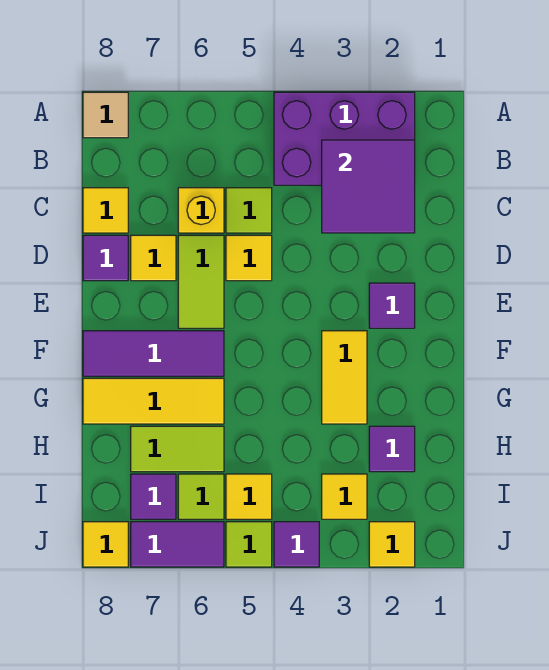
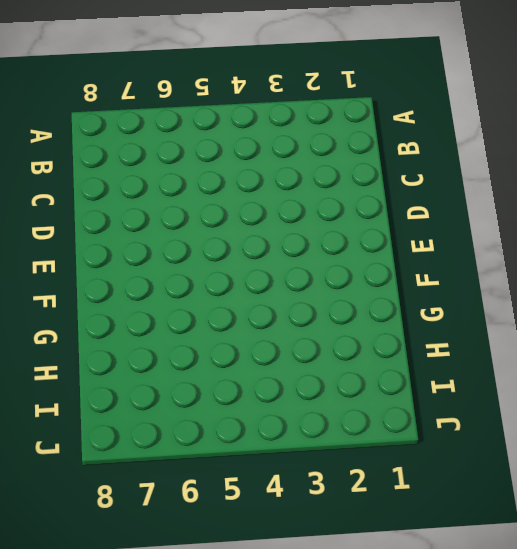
none -> purple brick A2:B4 level 1
none -> tan tile A8 level 1
none -> lime tile C5 level 1

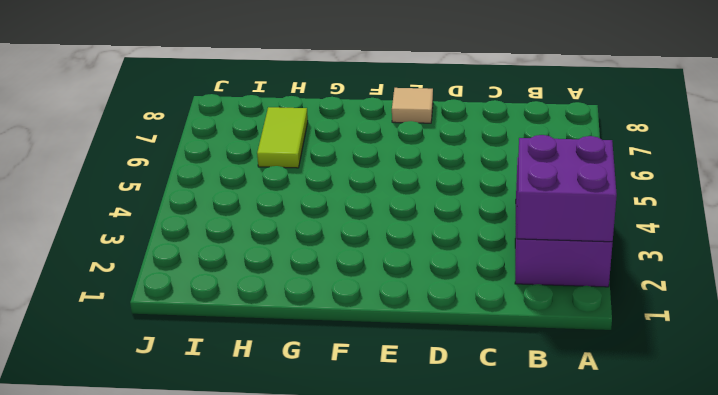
purple brick A2:B3 level 2 -> purple tile B2:C3 level 2
tan tile E8 level 1 -> tan tile A8 level 1
none -> lime tile C5 level 1
none -> yellow brick C6 level 1
none -> yellow tile C8 level 1

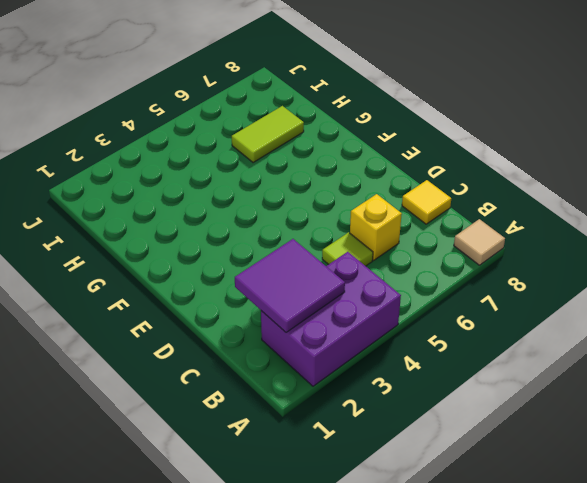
none -> yellow tile D5 level 1
none -> lime tile D6:E6 level 1
none -> yellow tile D7 level 1

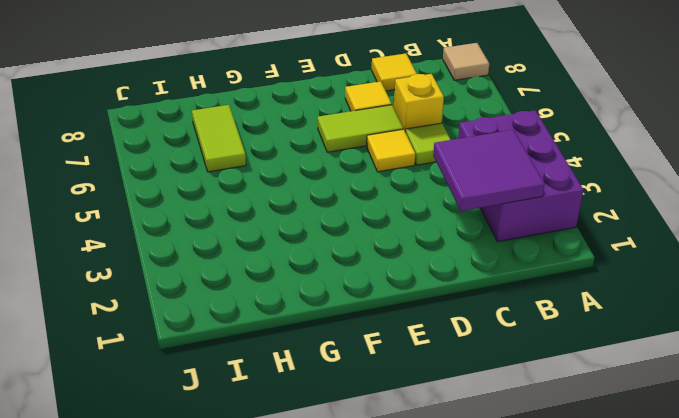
none -> purple tile D8 level 1
none -> purple tile E2 level 1
none -> yellow tile F3:G3 level 1

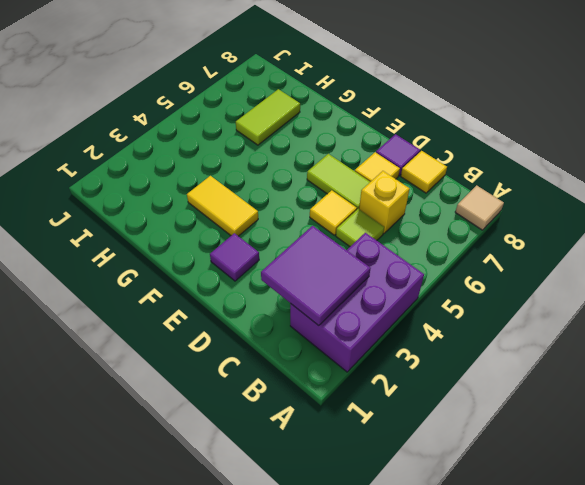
none -> purple tile F6:F8 level 1
none -> yellow tile G6:G8 level 1
none -> purple tile H2 level 1

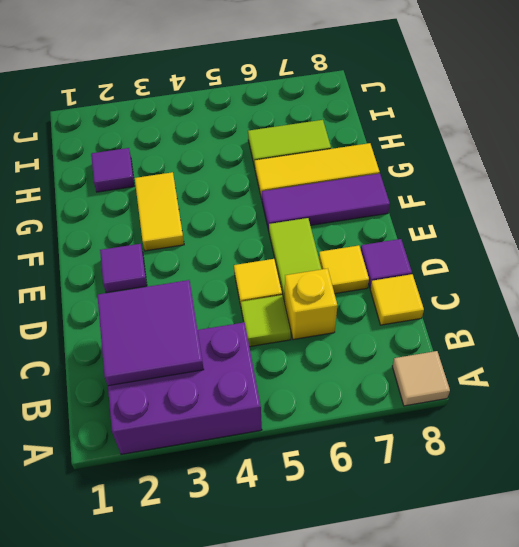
none -> yellow tile I3 level 1
none -> yellow tile I5 level 1
none -> lime tile I6 level 1

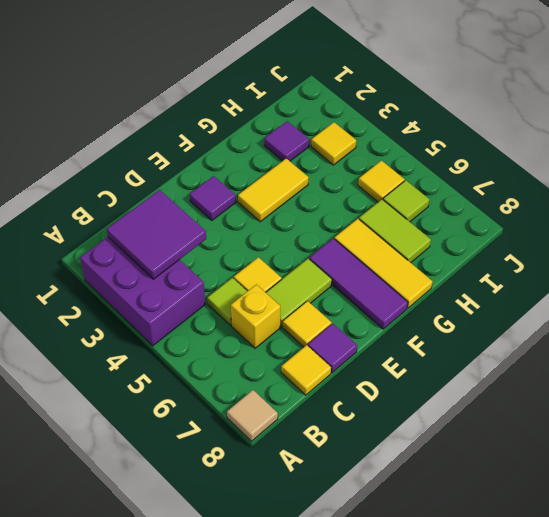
none -> purple tile I7 level 1
none -> yellow tile J2 level 1
none -> purple tile J4 level 1

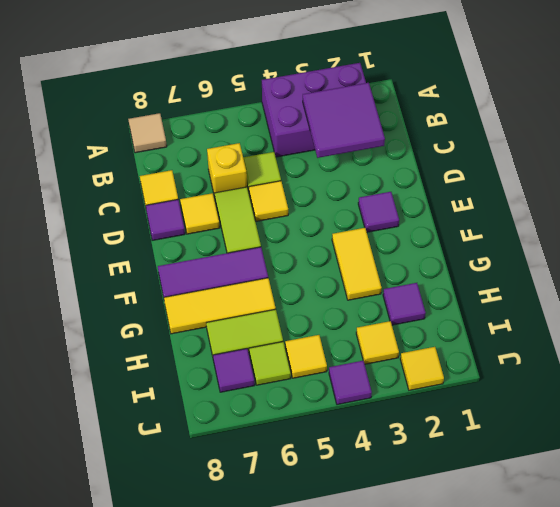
none -> lime tile J5 level 1
none -> purple tile J6:J7 level 1
none -> yellow tile J8 level 1

